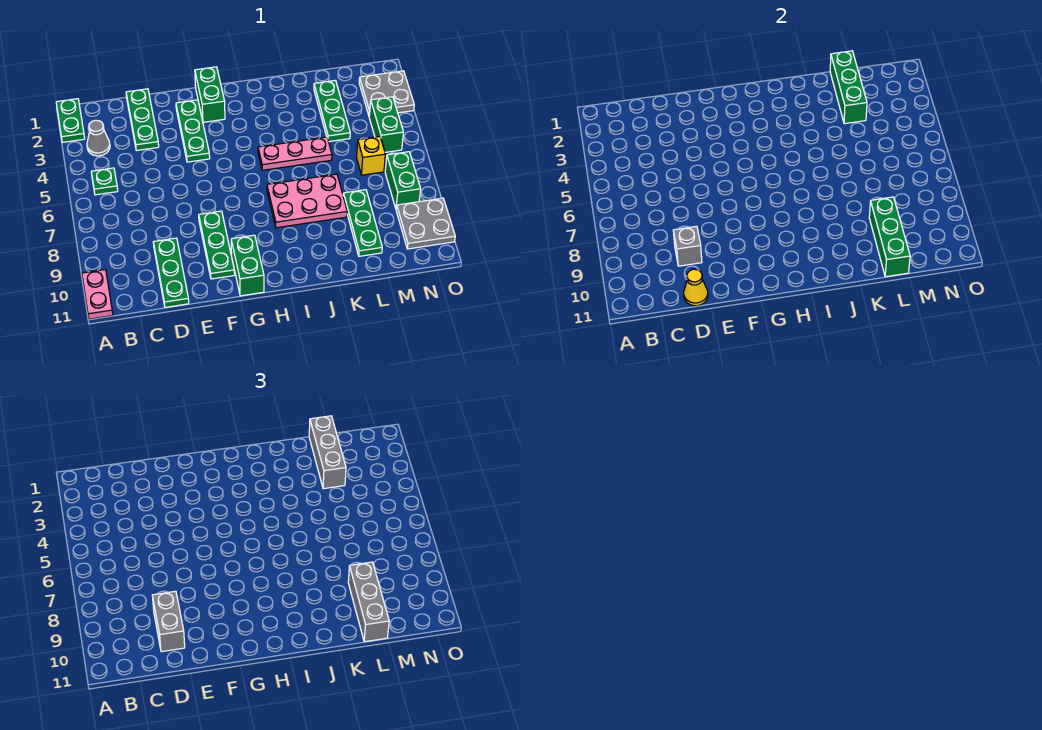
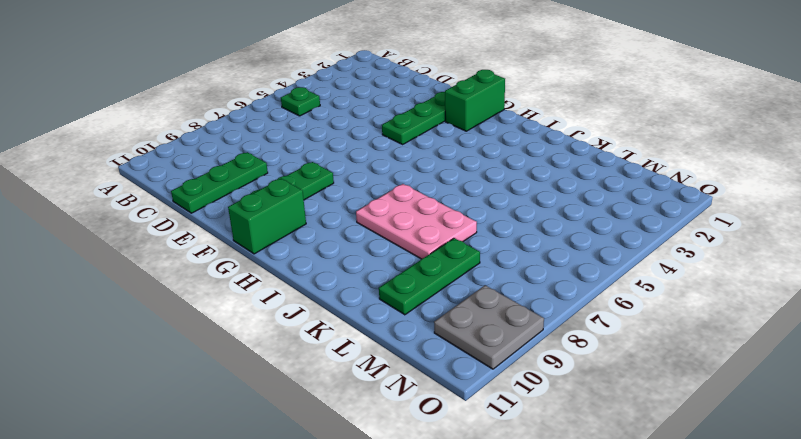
none -> green plate A1:A2 level 1
none -> pink plate A10:A11 level 1
none -> grey cone B3 level 1

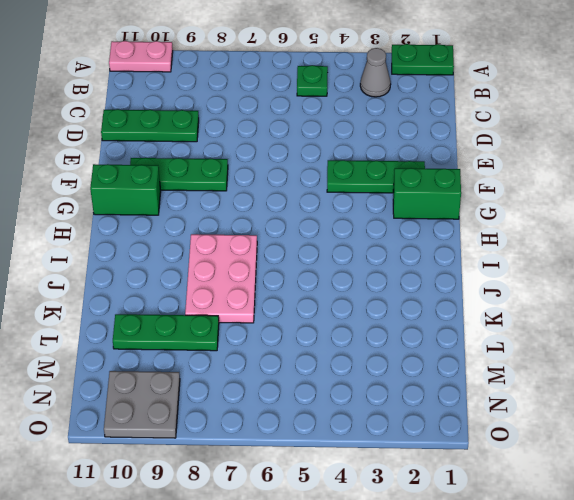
none -> green plate D1:D3 level 1
none -> pink plate I5:K5 level 1
none -> green plate L2:L4 level 1

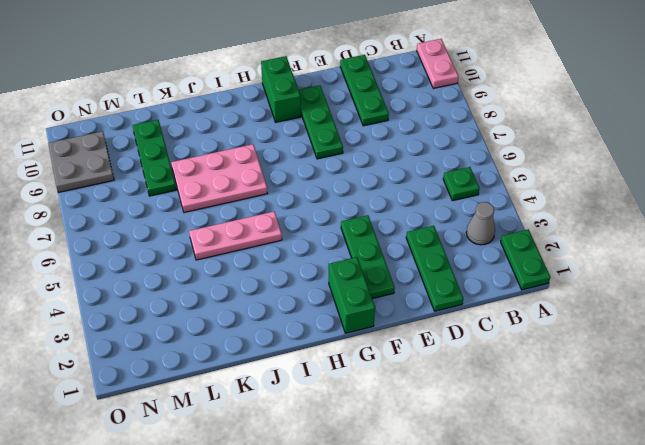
none -> green plate L2:L4 level 1
none -> yellow brick M6 level 1
none -> grey plate N2:O3 level 1

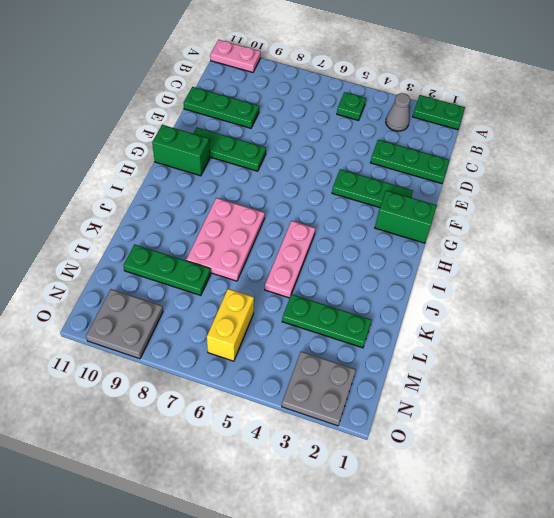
yellow brick M6:N6 level 1 -> yellow brick M6 level 1
none -> green brick N4:N5 level 1
none -> green brick N7:N8 level 1
none -> grey brick D9 level 2

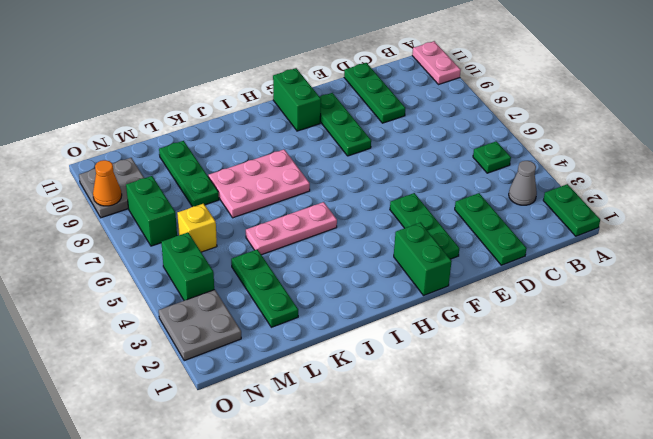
orange cone O9 level 2 -> none
none -> grey brick D9 level 2
none -> yellow cone D11 level 2
none -> green brick L1:L3 level 2

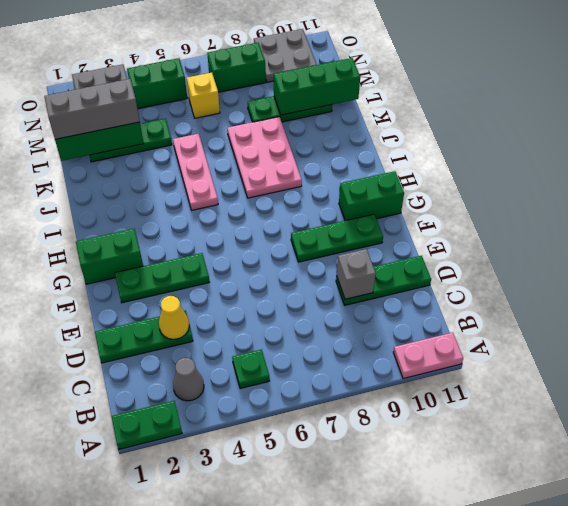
yellow cone D3 level 2 -> yellow cone D11 level 2
none -> grey brick D9:D10 level 3
none -> grey brick L9:L11 level 3

